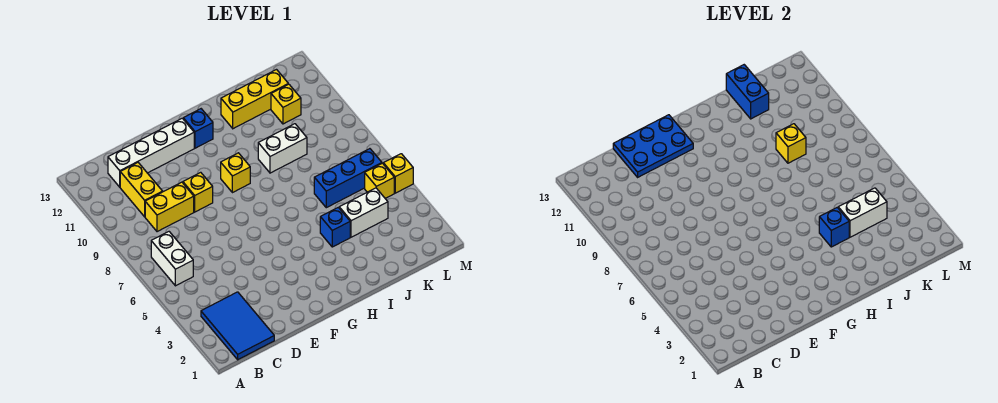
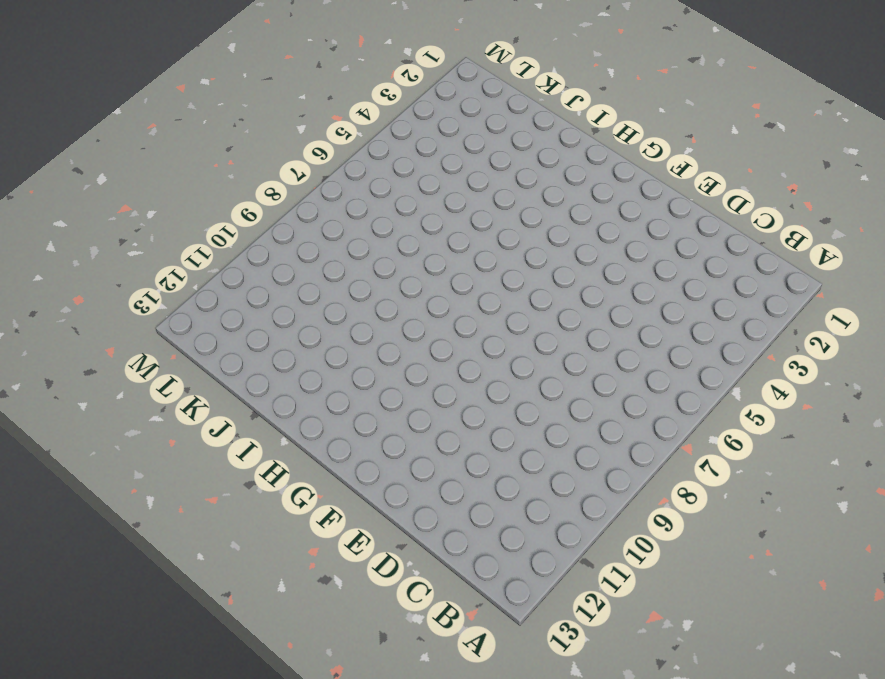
none -> blue tile B1:C3 level 1
none -> white brick B6:B7 level 1
none -> yellow brick C9:D9 level 1

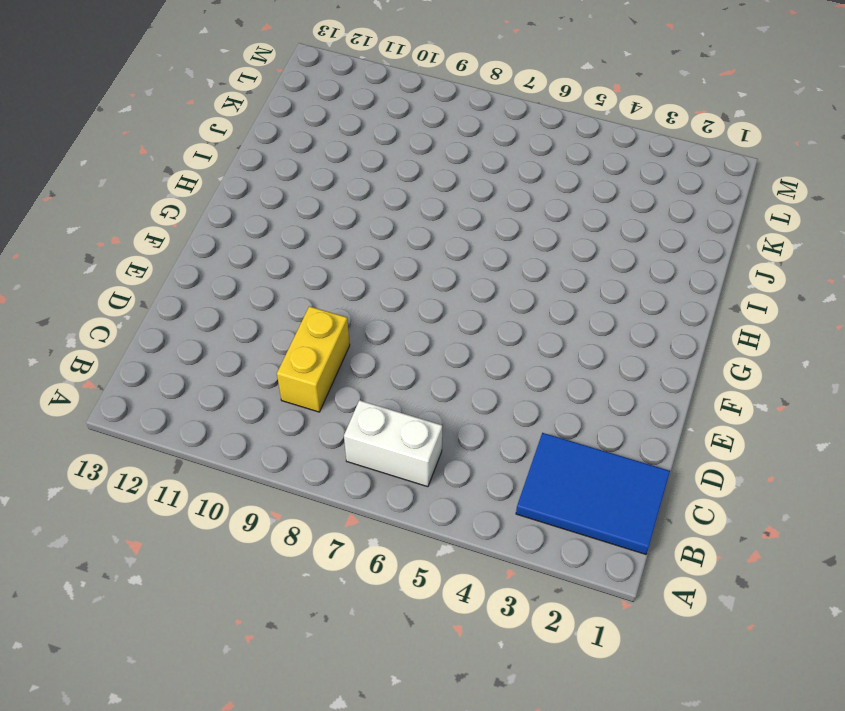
none -> yellow brick C10:C11 level 1
none -> white brick C12:F12 level 1
none -> yellow brick E9 level 1

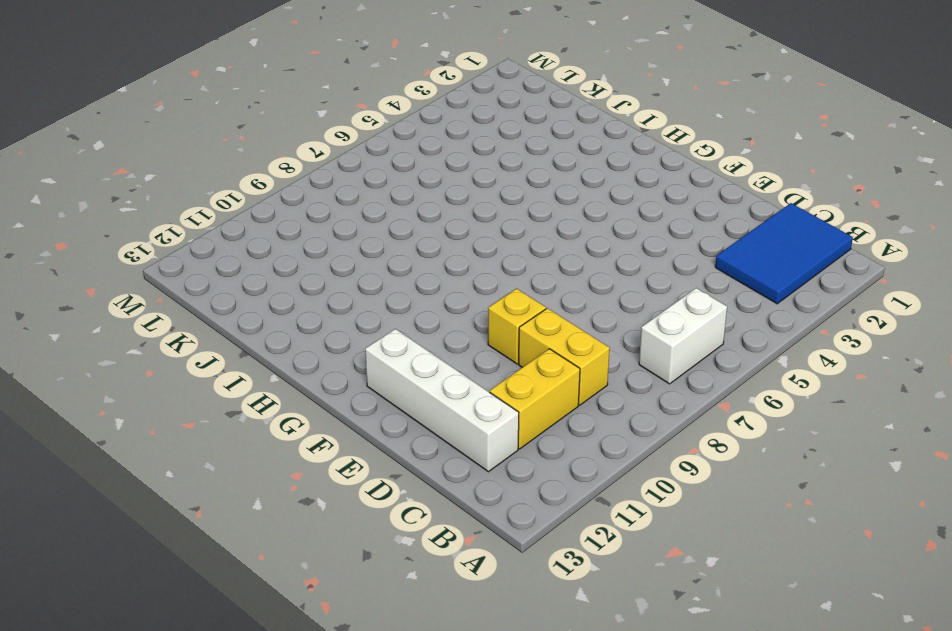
none -> yellow brick G9 level 1
none -> blue brick G12 level 1
none -> blue brick I4 level 1

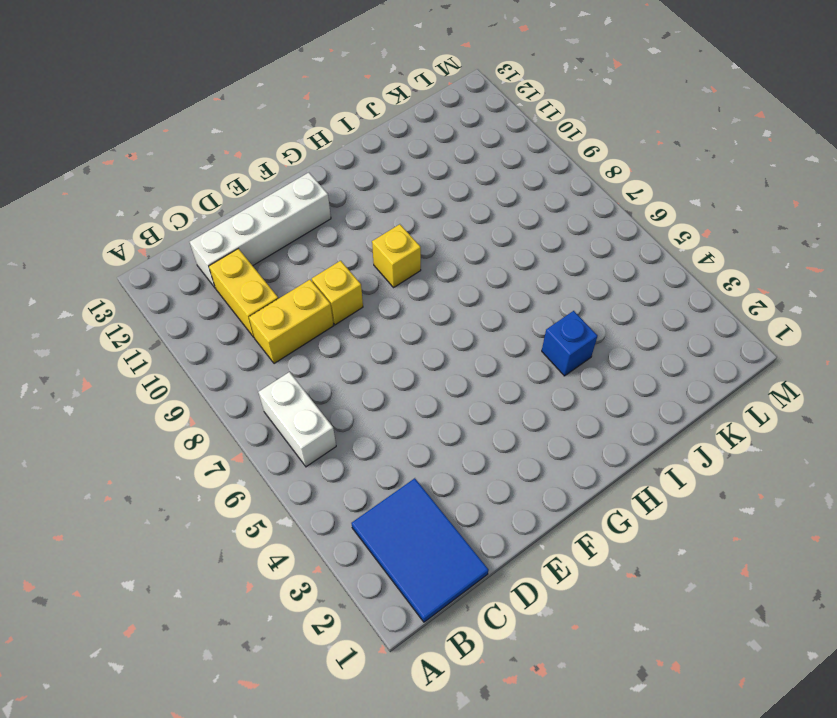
none -> blue brick G12 level 1
none -> white brick I9:J9 level 1
none -> yellow brick I12:K12 level 1

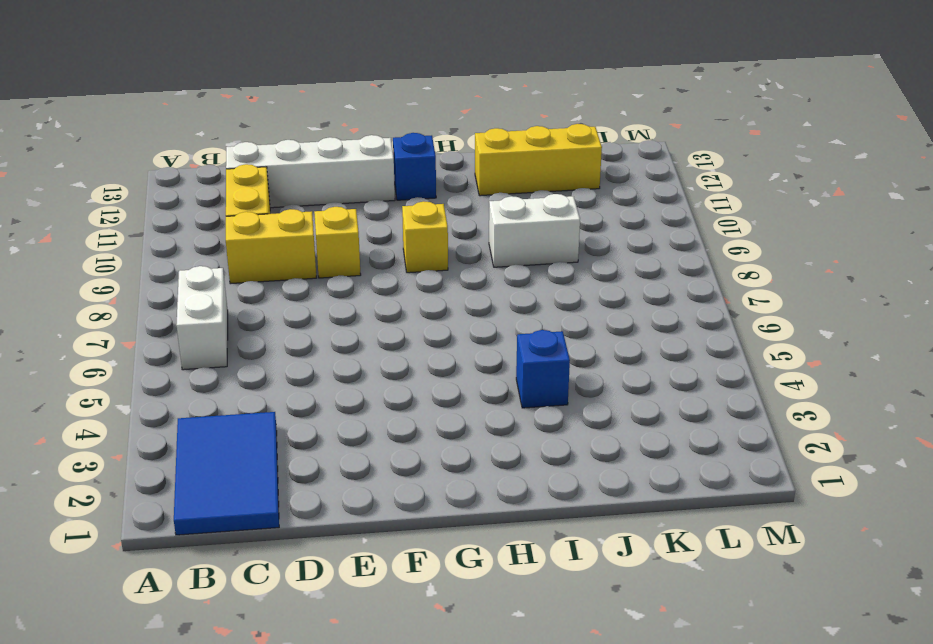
none -> white brick J4:K4 level 1
none -> blue brick J6:L6 level 1
none -> yellow brick K11 level 1

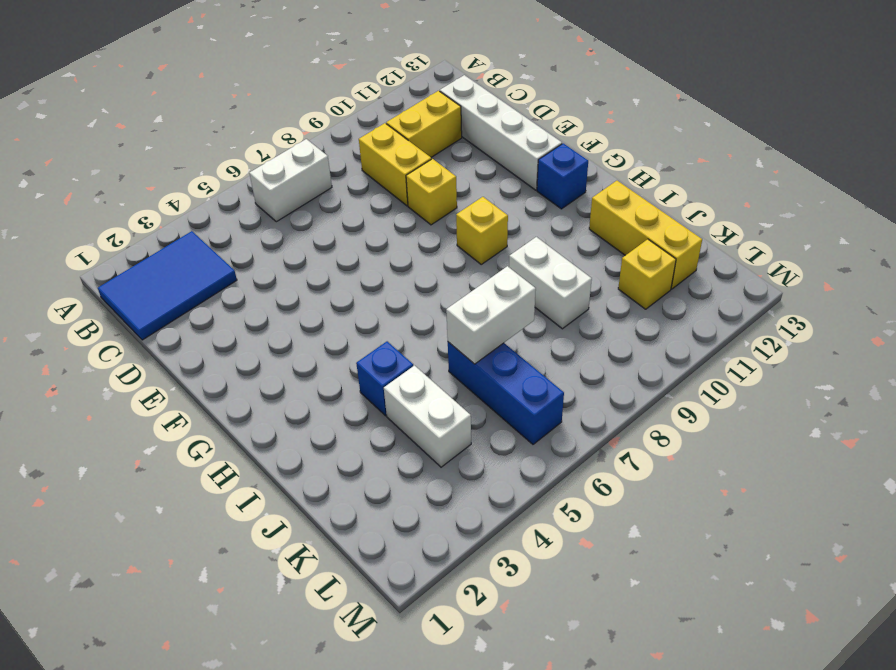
white brick J6:J7 level 2 -> white brick J4:K4 level 2
none -> yellow brick L5 level 1
none -> yellow brick M5 level 1
none -> blue plate D12:F13 level 2

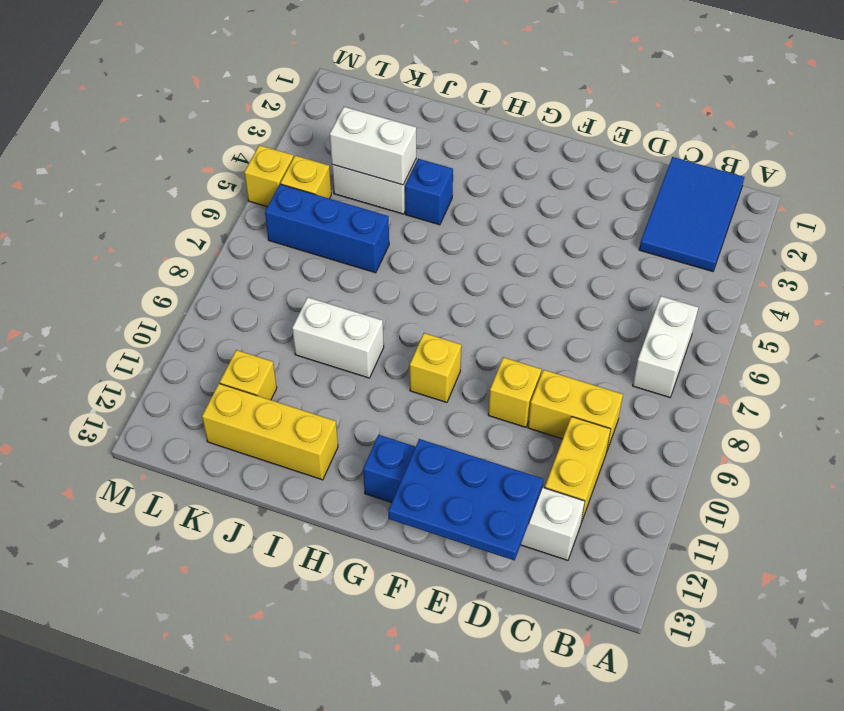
none -> blue brick I4 level 2
none -> yellow brick J9 level 2
none -> blue brick J12:J13 level 2

